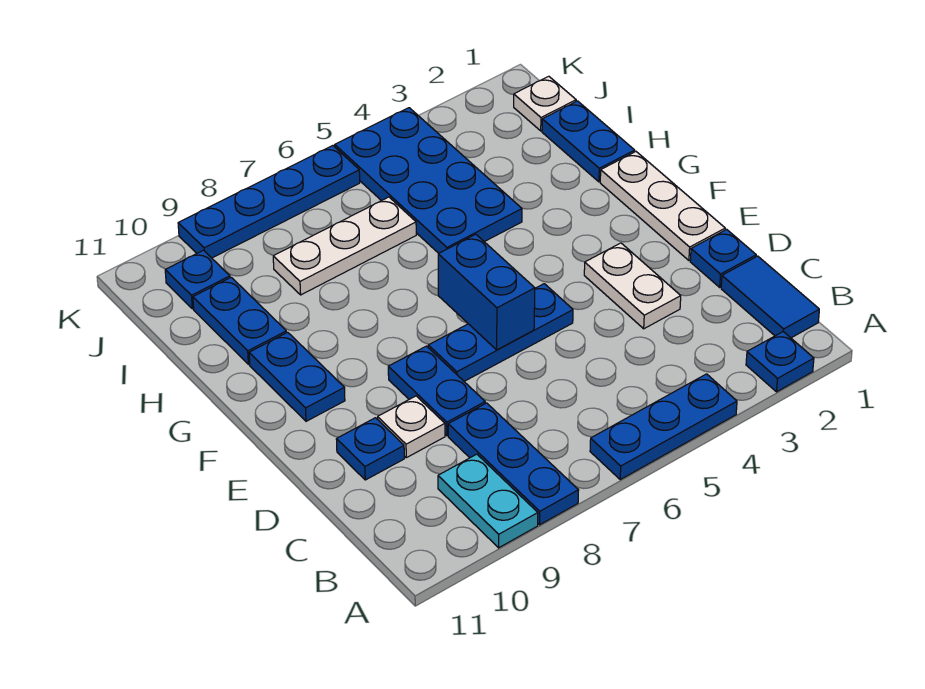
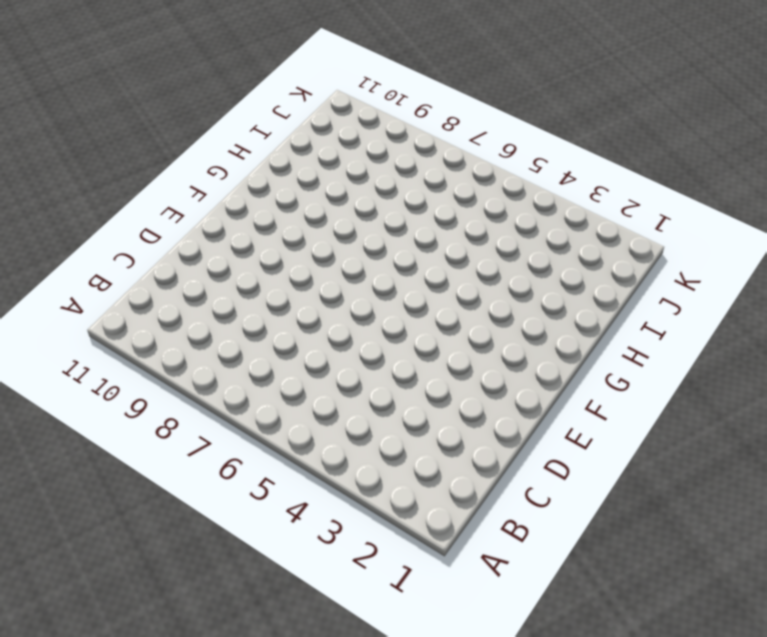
none -> blue plate A2 level 1
none -> blue plate A4:A6 level 1
none -> blue plate A8:C8 level 1

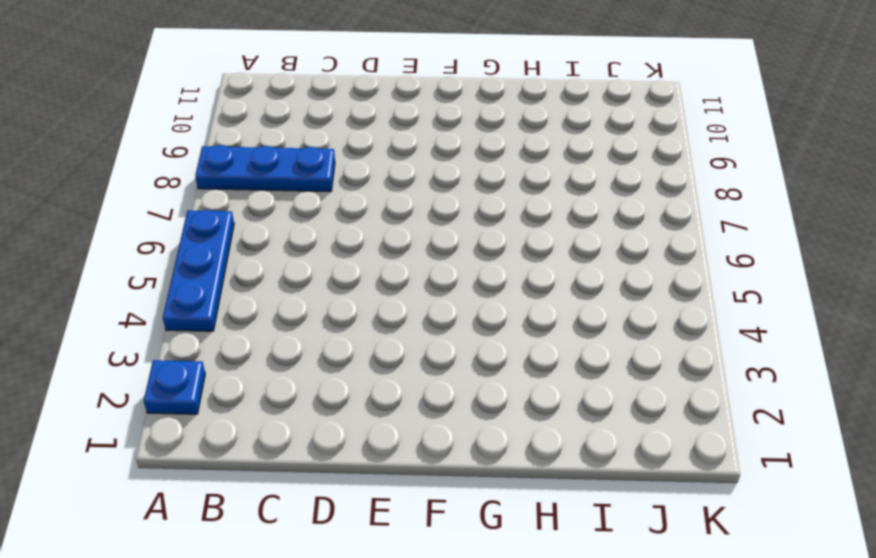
none -> cyan plate A9:B9 level 1
none -> blue tile B1:C1 level 1
none -> blue plate D1 level 1

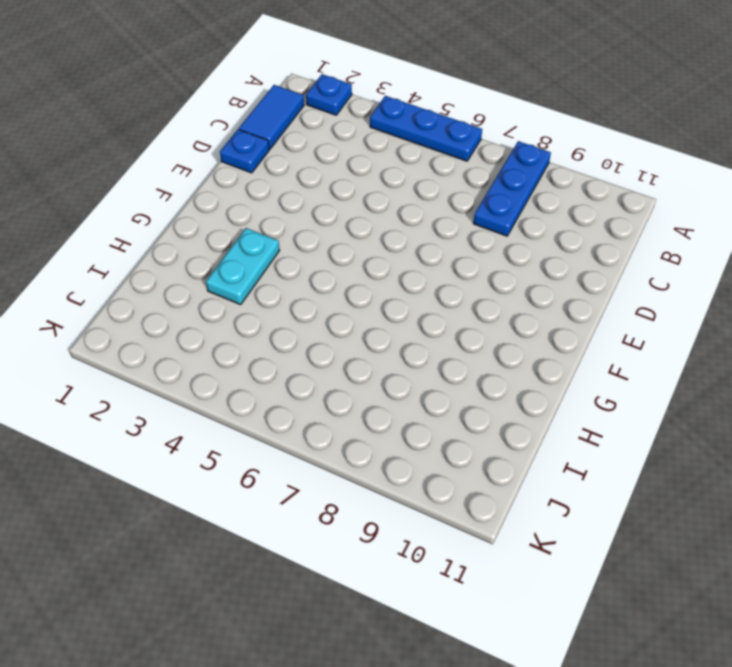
cyan plate G3:H3 level 1 -> cyan plate A9:B9 level 1
none -> white plate D3:E3 level 1
none -> blue plate D8:E8 level 1
none -> white plate D9 level 1

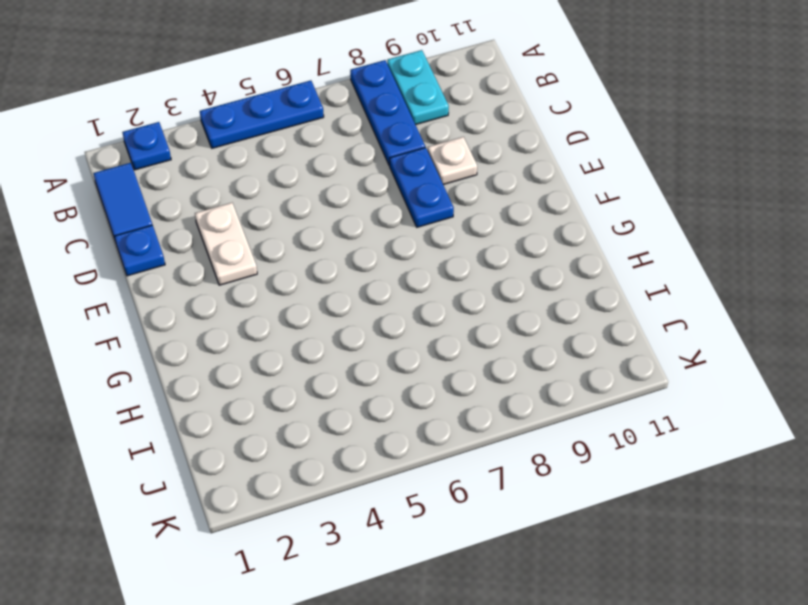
none -> blue plate D10 level 1
none -> white plate E1:G1 level 1
none -> blue plate E5:E7 level 1

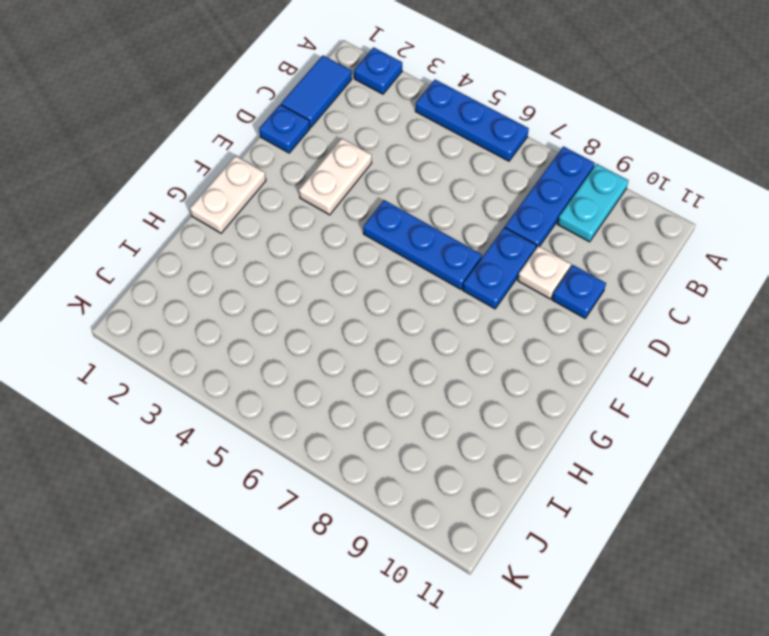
white plate F1:G1 level 1 -> white plate E1:G1 level 1
none -> blue plate F10:G10 level 1
none -> blue plate H1:I1 level 1
none -> blue plate H4:K5 level 1

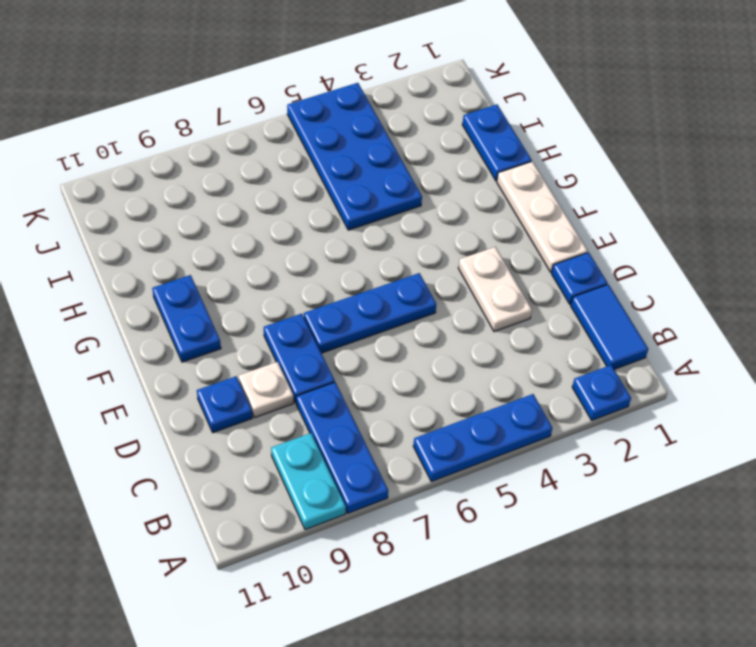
none -> blue plate H10:I10 level 1
none -> white plate I6:I8 level 1
none -> white plate J1 level 1

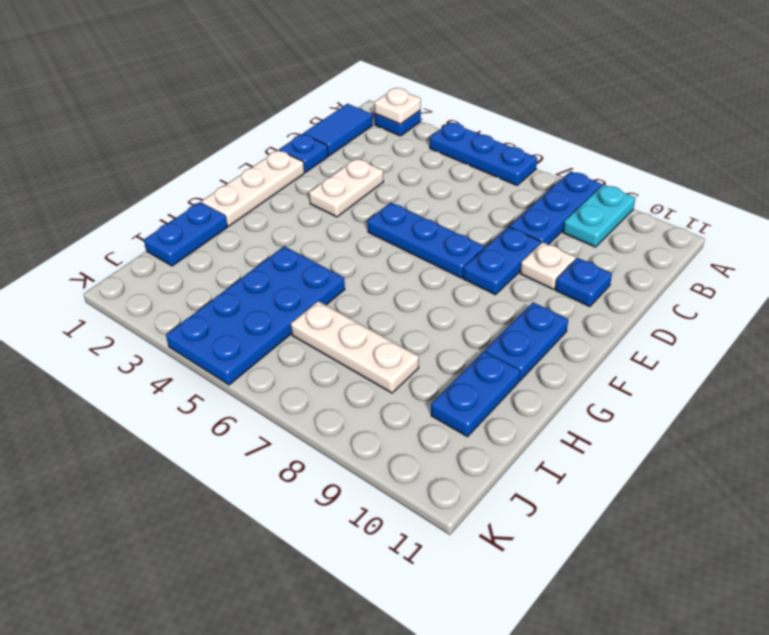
white plate A2 level 2 -> white plate J1 level 1
none -> blue plate J10 level 1
none -> blue plate K6:K9 level 1
none -> blue brick E6:F6 level 2

